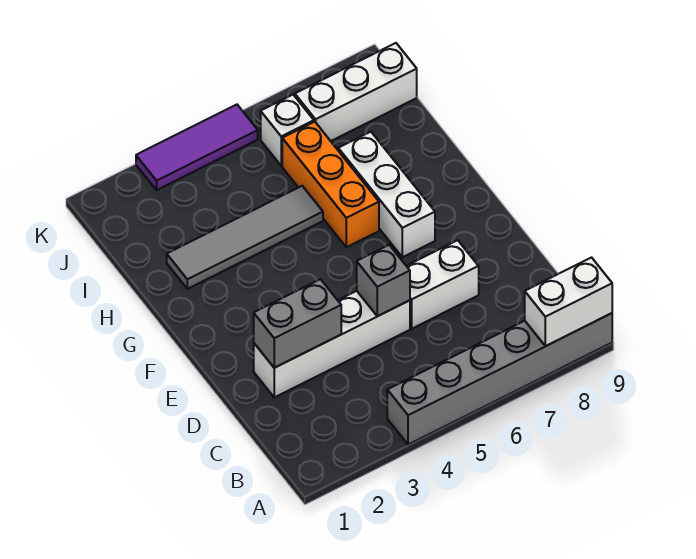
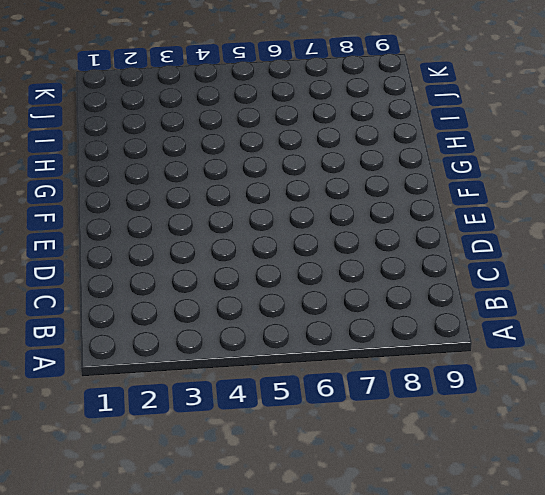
none -> grey brick A4:A9 level 1
none -> white brick D2:D5 level 1
none -> white brick D6:D7 level 1

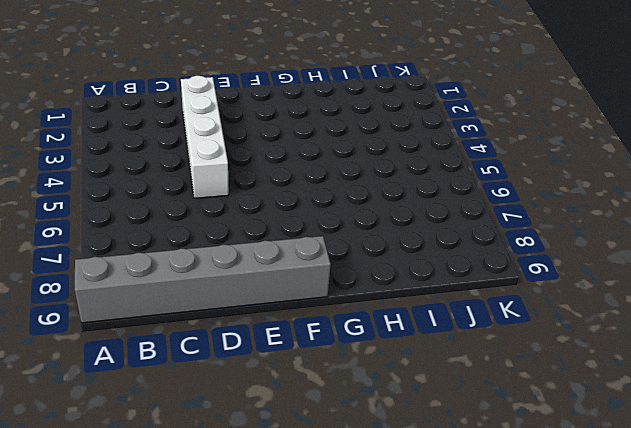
grey brick A9:F9 level 1 -> grey brick A4:A9 level 1
none -> white brick D6:D7 level 1
none -> white brick F7:H7 level 1
none -> orange brick G6:I6 level 1

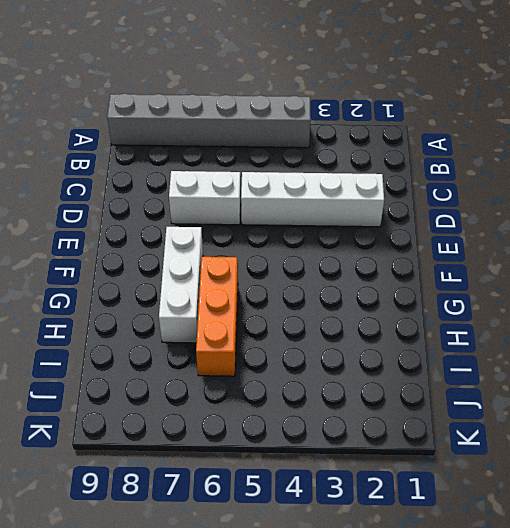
none -> grey tile H2:H5 level 1
none -> white brick J6 level 1
none -> white brick J7:J9 level 1

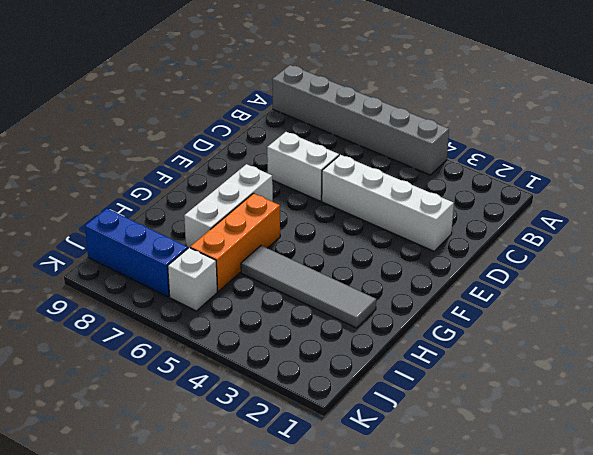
blue brick J7:J9 level 1 -> white brick J7:J9 level 1
none -> purple tile K3:K5 level 1
none -> white brick A8:A9 level 2
none -> grey brick D2:D3 level 2

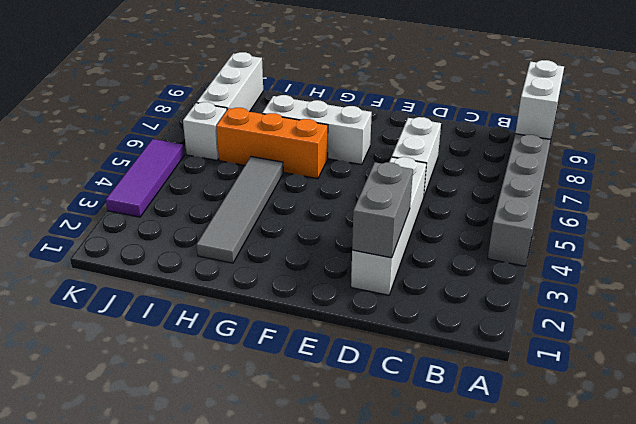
none -> grey brick D5 level 2

